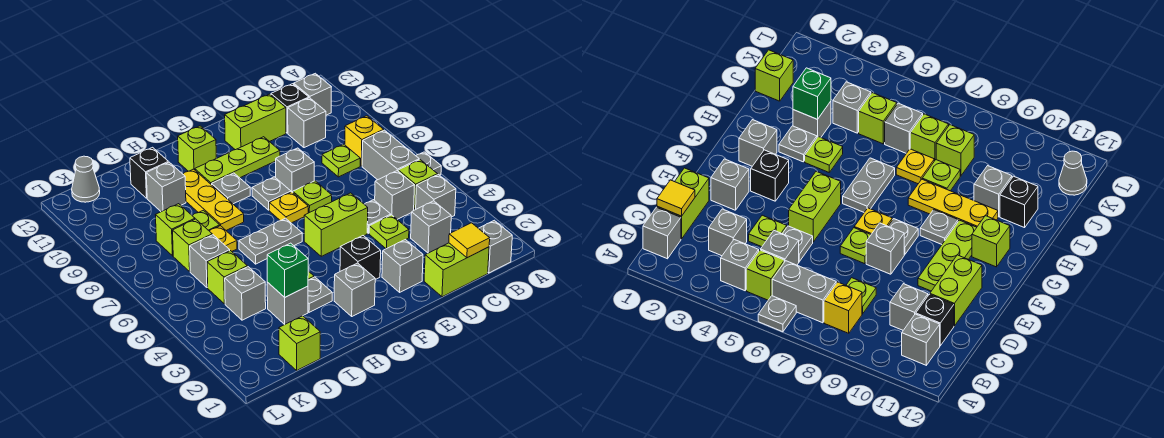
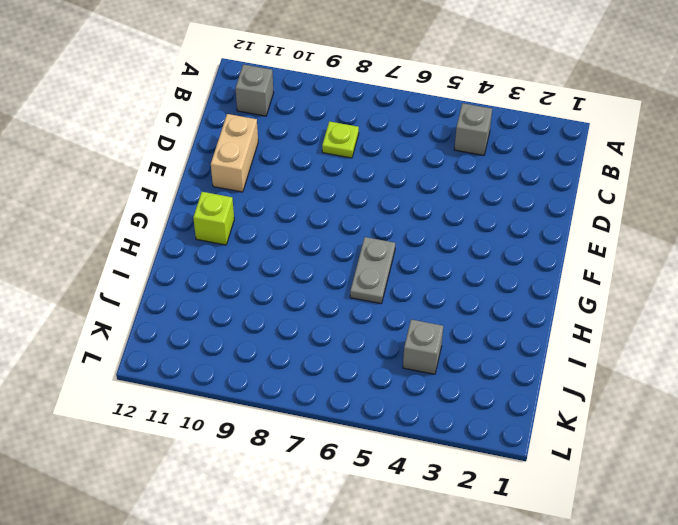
tan brick D11:E11 level 1 -> lime brick D11:E11 level 1
none -> grey plate A6 level 1
none -> grey brick B1 level 1
none -> lime brick B5 level 1
none -> grey brick B6:B7 level 1

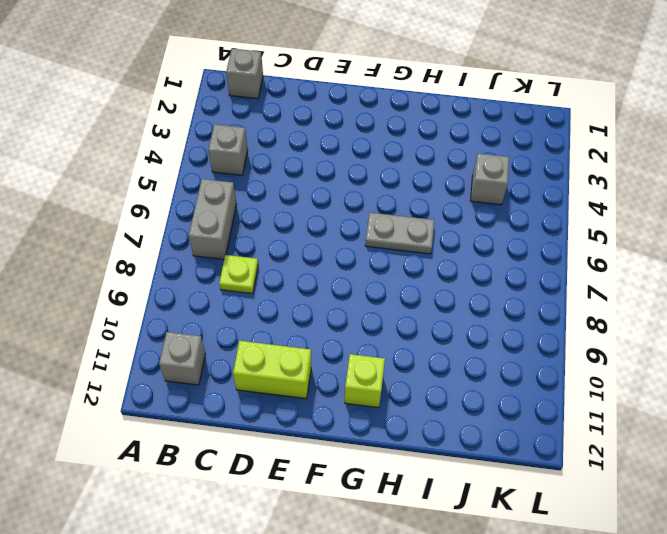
none -> grey plate A6 level 1
none -> lime brick B5 level 1
none -> yellow brick B8 level 1
none -> lime brick C1:D1 level 1

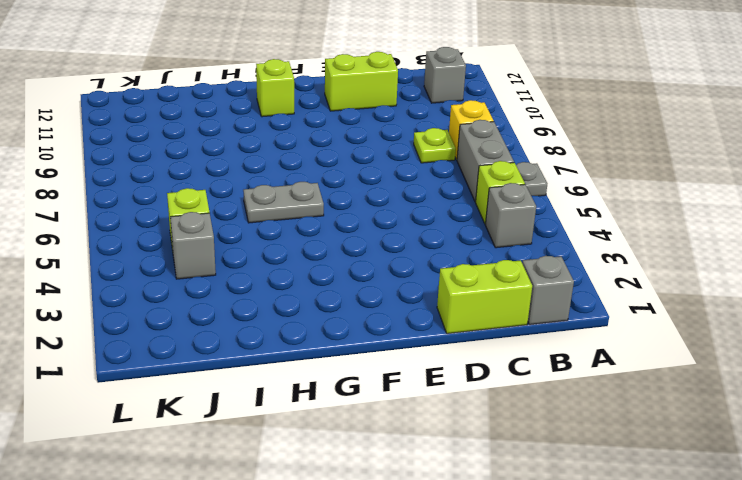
none -> grey brick C3 level 1
none -> grey brick C5 level 1
none -> grey brick C10 level 1
none -> black brick C11 level 1

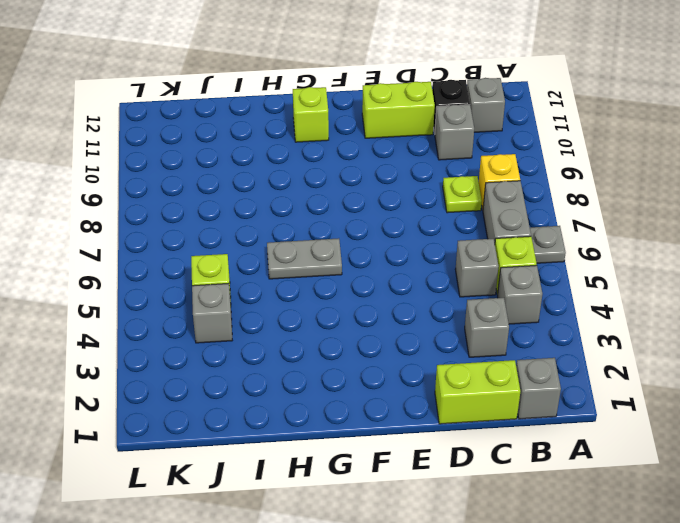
none -> lime plate D4 level 1
none -> grey plate D5 level 1
none -> grey brick E2 level 1
none -> lime brick E5:F5 level 1

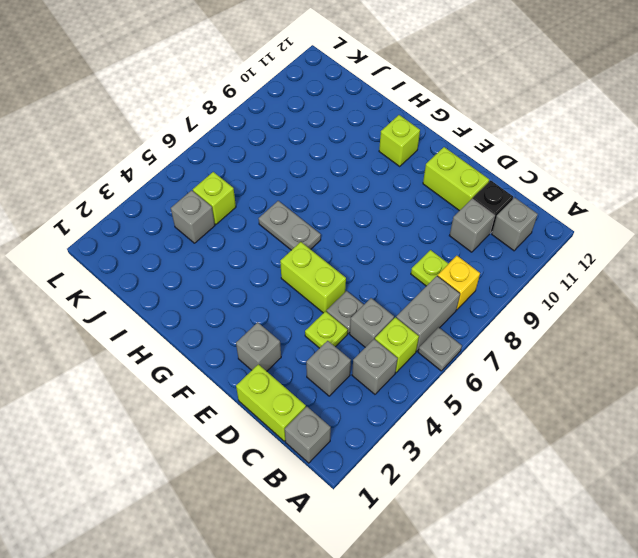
none -> lime plate E7 level 1
none -> grey brick E8 level 1
none -> lime plate E10:G10 level 1
none -> black brick F3 level 1

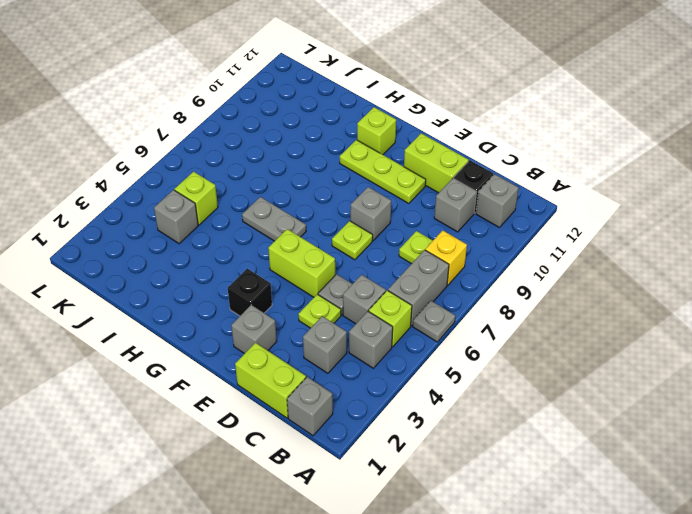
none -> yellow plate F7 level 1
none -> grey plate F8 level 1
none -> grey brick G2 level 1
none -> grey plate G9 level 1

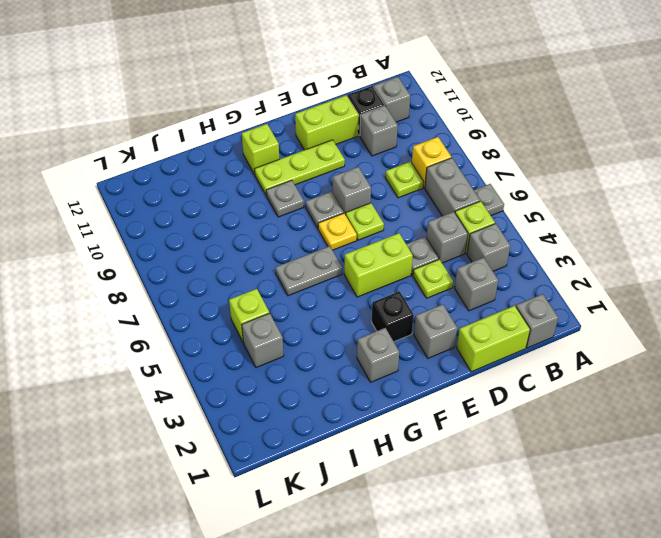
none -> grey plate H3 level 1
none -> lime plate H4 level 1
none -> yellow plate H8:H10 level 1
none -> grey brick I3 level 1

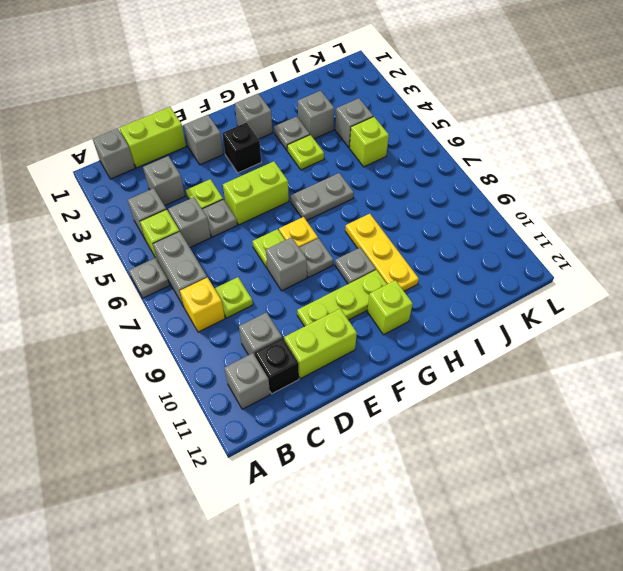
none -> yellow plate I7 level 1
none -> lime plate I8 level 1
none -> grey brick I10 level 1
none -> black brick I11 level 1

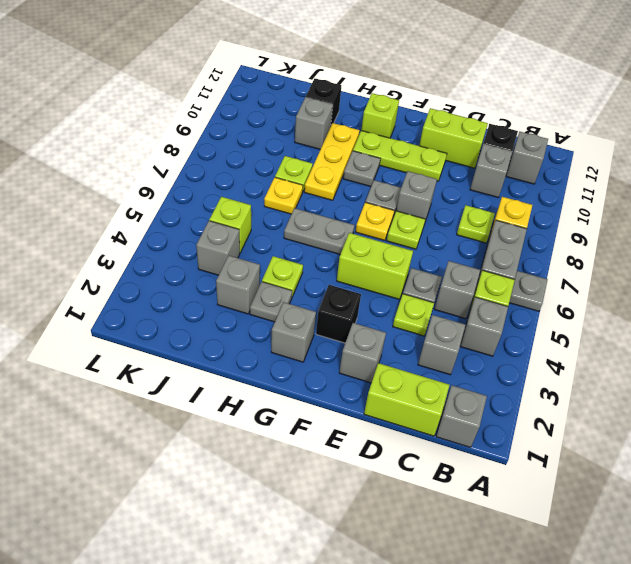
none -> lime brick J1 level 1
none -> grey brick J6 level 1
none -> lime brick J7 level 1
none -> lime brick J8 level 1

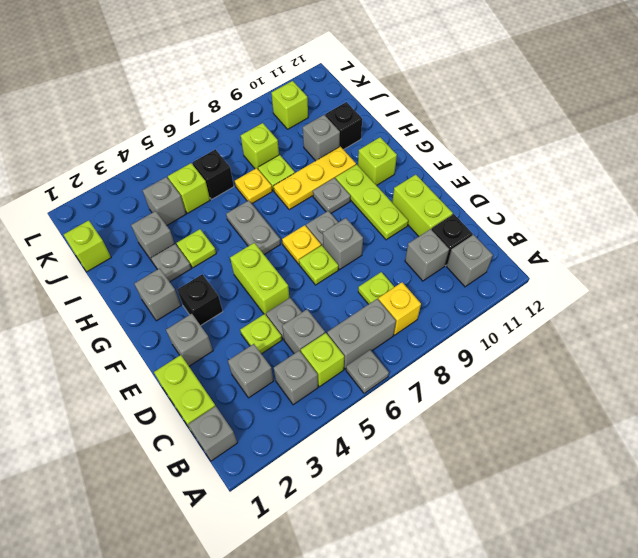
black brick J6 level 1 -> grey brick J6 level 1
lime brick K10 level 1 -> lime brick J7 level 1
none -> grey cone K12 level 1
none -> yellow tile C1 level 2
none -> green brick I3 level 2

